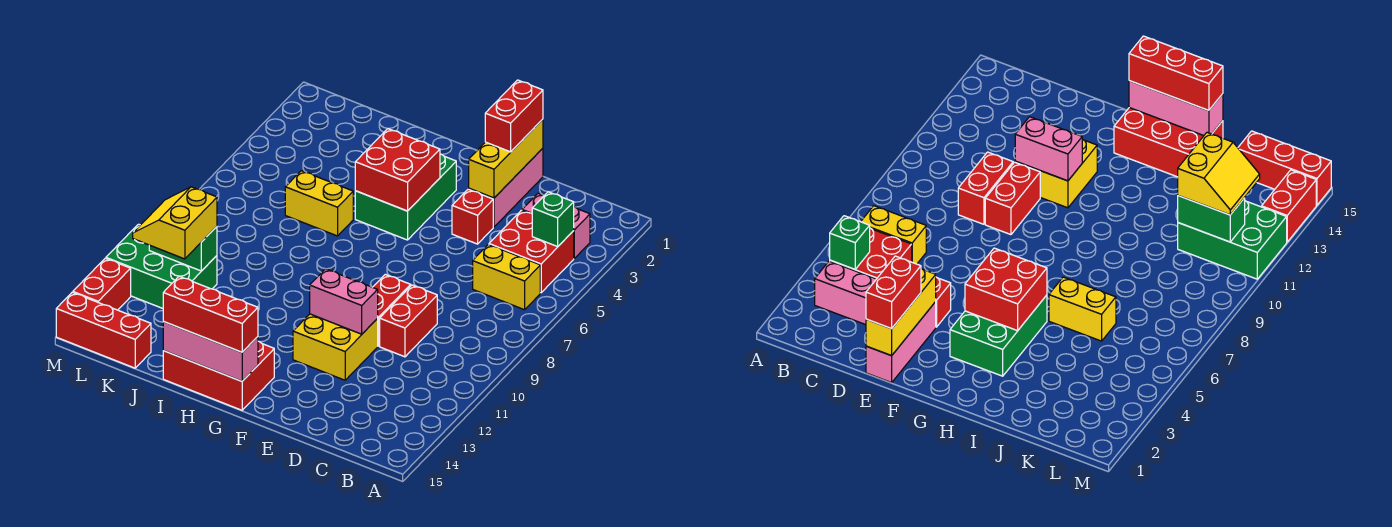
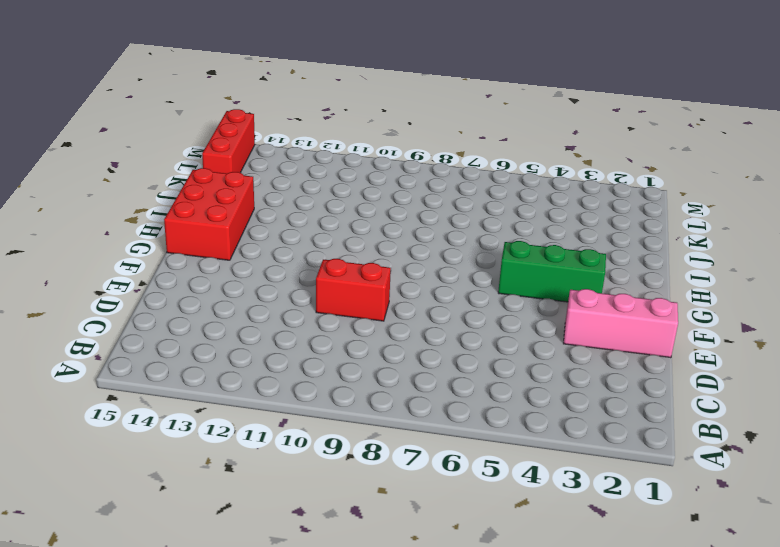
green brick G3:G5 level 1 -> green brick G3:H5 level 1
none -> pink brick B3:C3 level 1
none -> red brick B4:C5 level 1
none -> yellow brick B6:C6 level 1

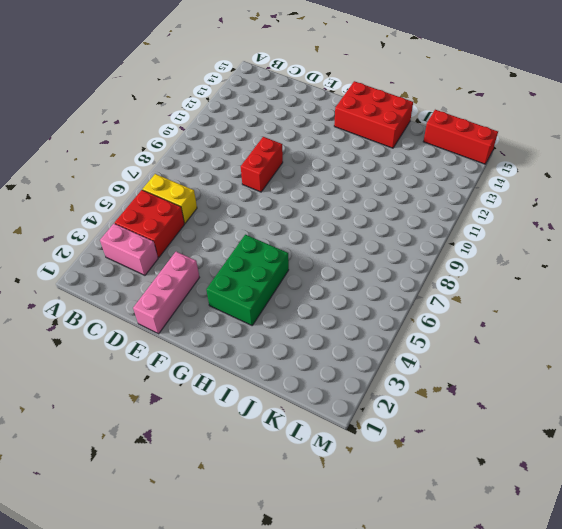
none -> red brick D9:D10 level 1
none -> red brick E4 level 1
none -> yellow brick E11:F12 level 1

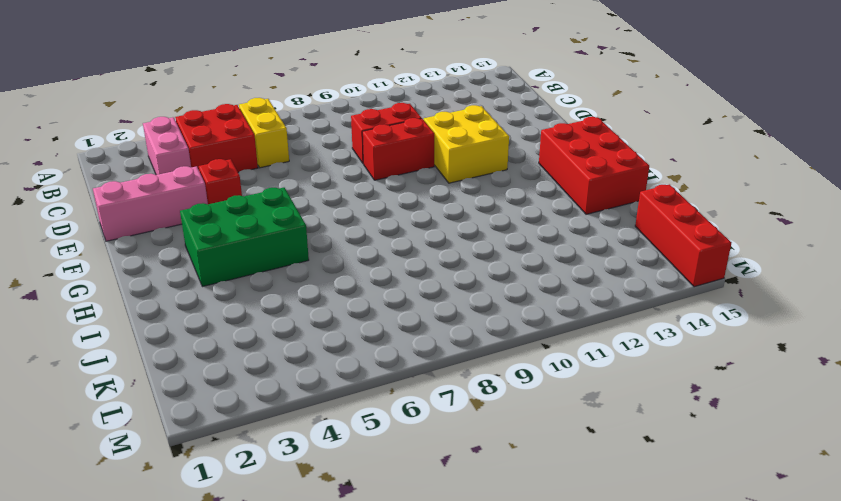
none -> yellow brick I6:J6 level 1
none -> green brick K11:M12 level 1
none -> red brick M13:M14 level 1

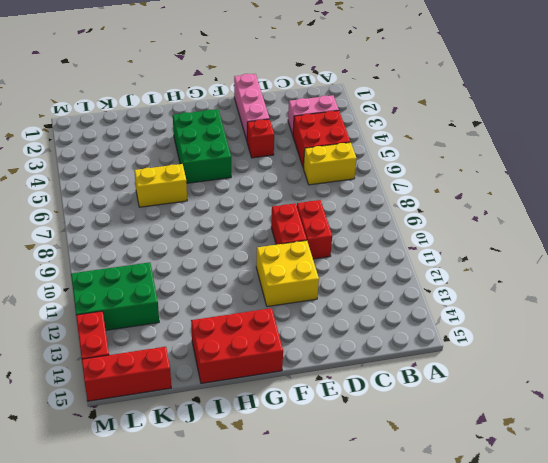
none -> green brick B4 level 2
none -> yellow brick E1:E3 level 2
none -> pink brick E11:F11 level 2

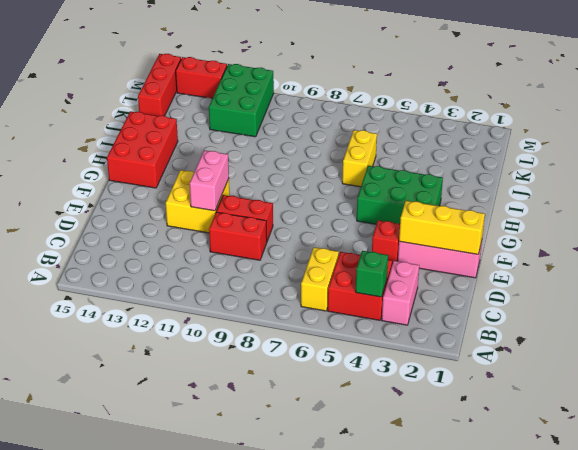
none -> red brick G4:H5 level 2
none -> pink brick G15:I15 level 2
none -> green brick K11:L11 level 2

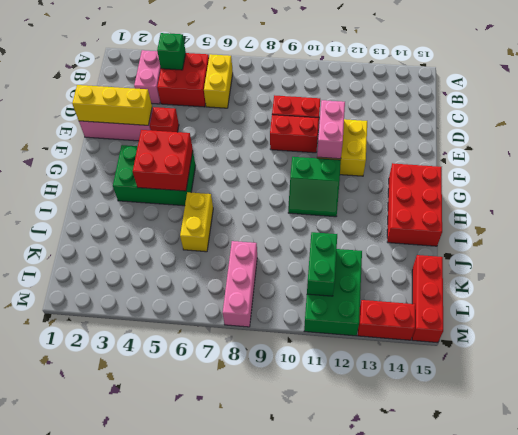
green slope G10:H11 level 1 top G -> none
pink brick K8:M8 level 1 -> pink brick G15:I15 level 2
none -> red brick E1:E2 level 3
none -> red brick G15:I15 level 3
none -> yellow slope K11:L12 level 3 top K

